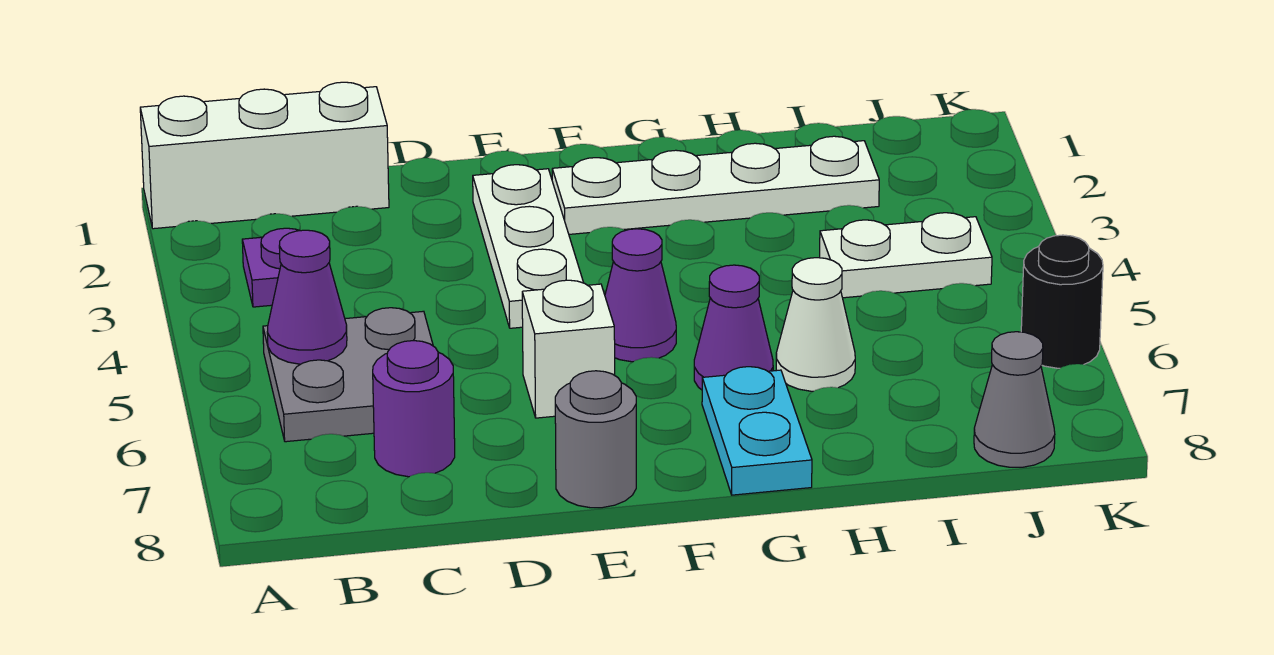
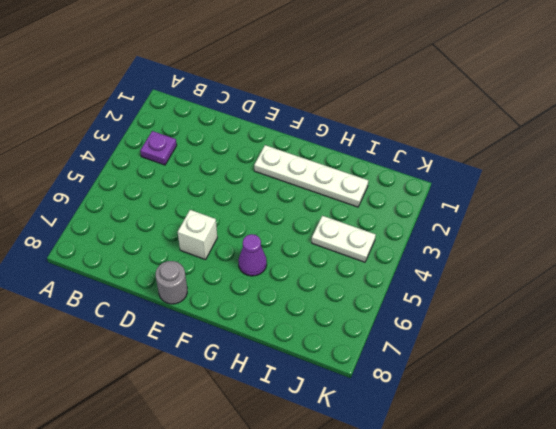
none -> white brick A1:C1 level 1
none -> grey plate B5:C6 level 1
none -> purple round brick C7 level 1

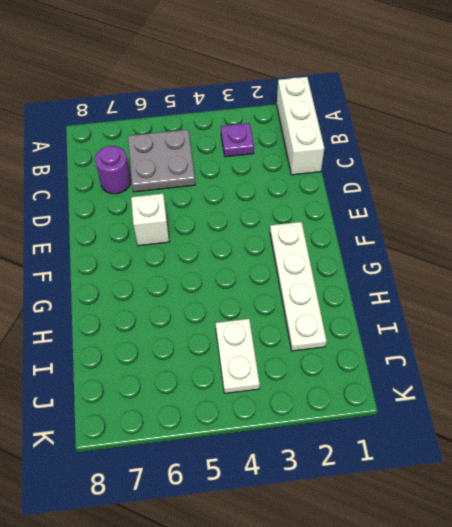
none -> white plate E2:E4 level 1
none -> grey round brick E8 level 1
none -> purple cone F5 level 1

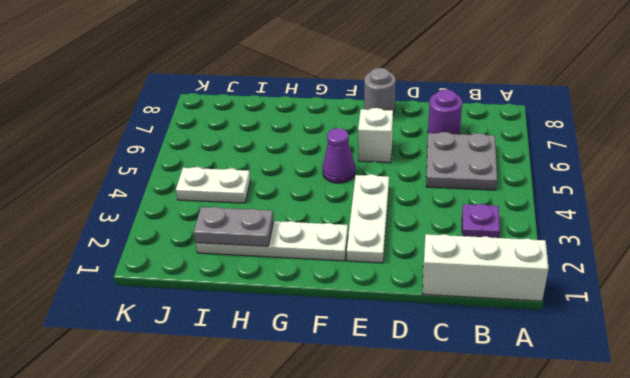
grey plate H2:I2 level 2 -> none
none -> purple cone G6 level 1
none -> cyan plate G7:G8 level 1
none -> white cone H6 level 1

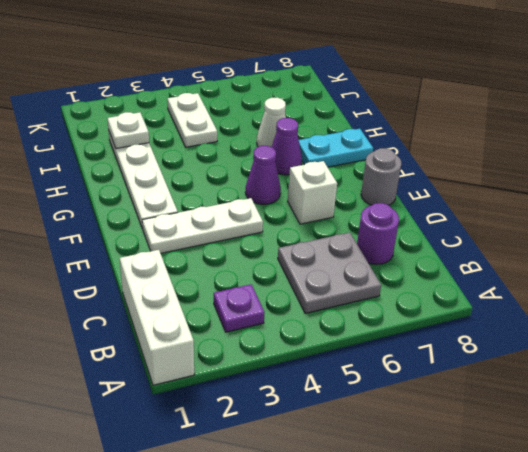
white plate I2 level 2 -> none
none -> grey cone J8 level 1
none -> black round brick K6 level 1
none -> purple cone B5 level 2

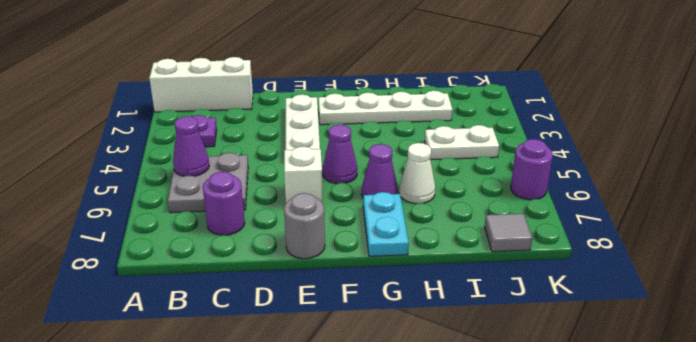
grey tile J8 level 1 -> grey cone J8 level 1
purple round brick K6 level 1 -> black round brick K6 level 1

